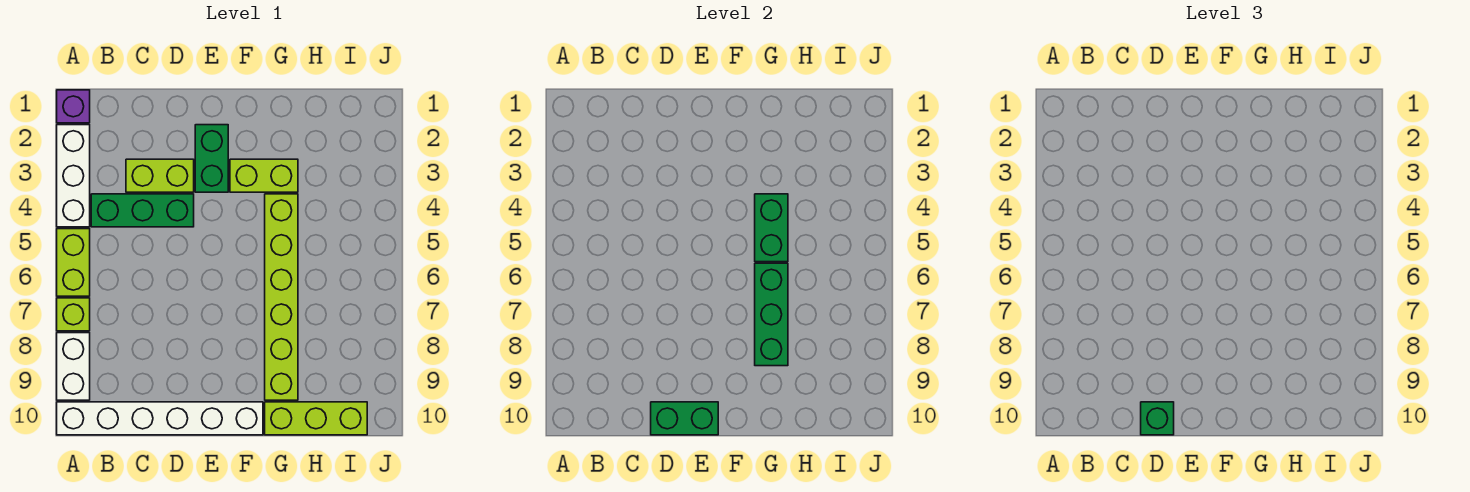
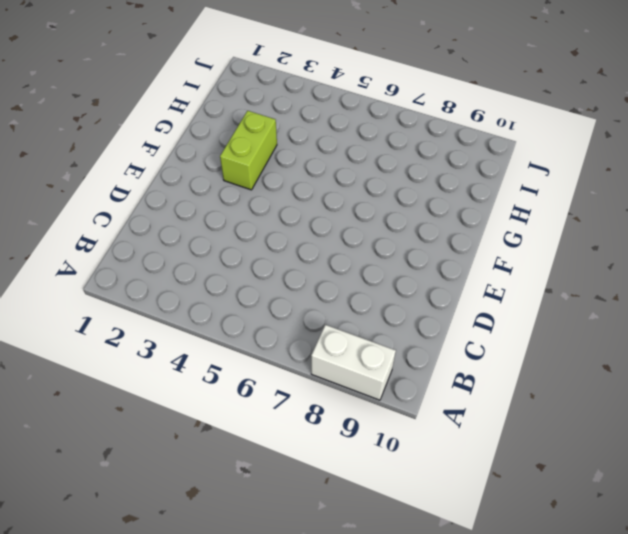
none -> purple brick A1 level 1
none -> white brick A2:A4 level 1
none -> lime brick A5:A6 level 1

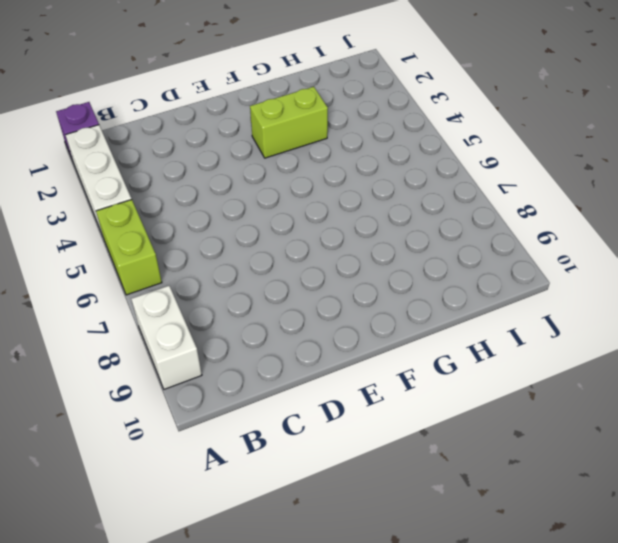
none -> lime brick A7 level 1
none -> white brick A10:F10 level 1
none -> green brick B4:D4 level 1

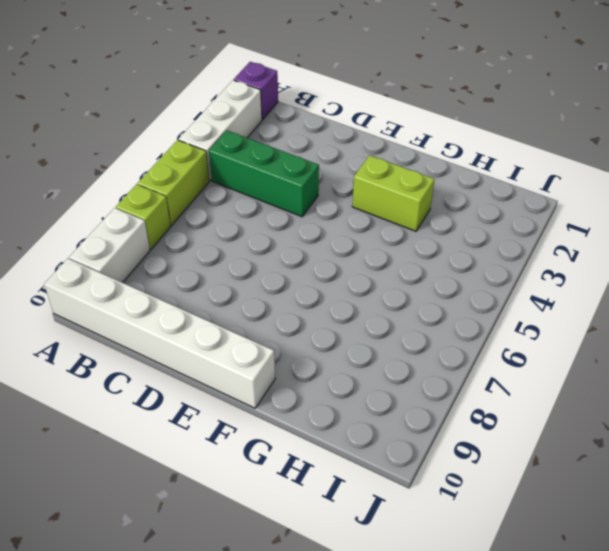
none -> lime brick C3:D3 level 1
none -> green brick E2:E3 level 1
none -> lime brick G4:G9 level 1

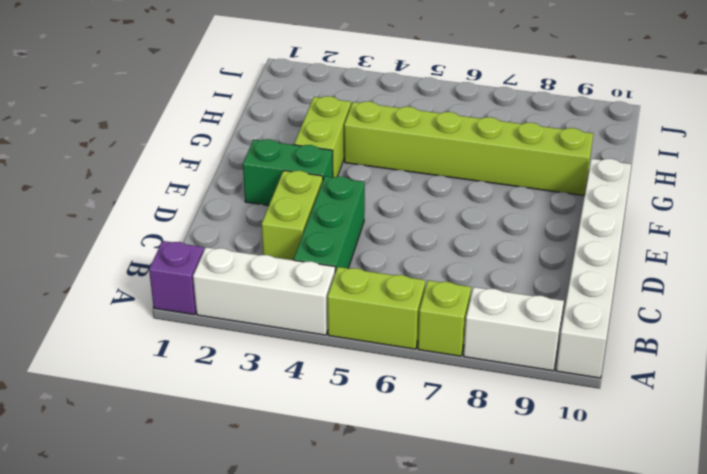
none -> lime brick G10:I10 level 1
none -> green brick D10:E10 level 2
none -> green brick G4:G5 level 2

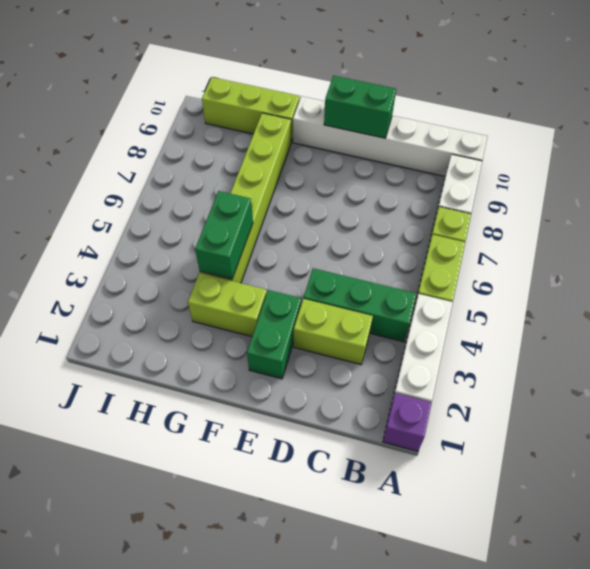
none -> green brick G6:G8 level 2
none -> green brick D10 level 3

